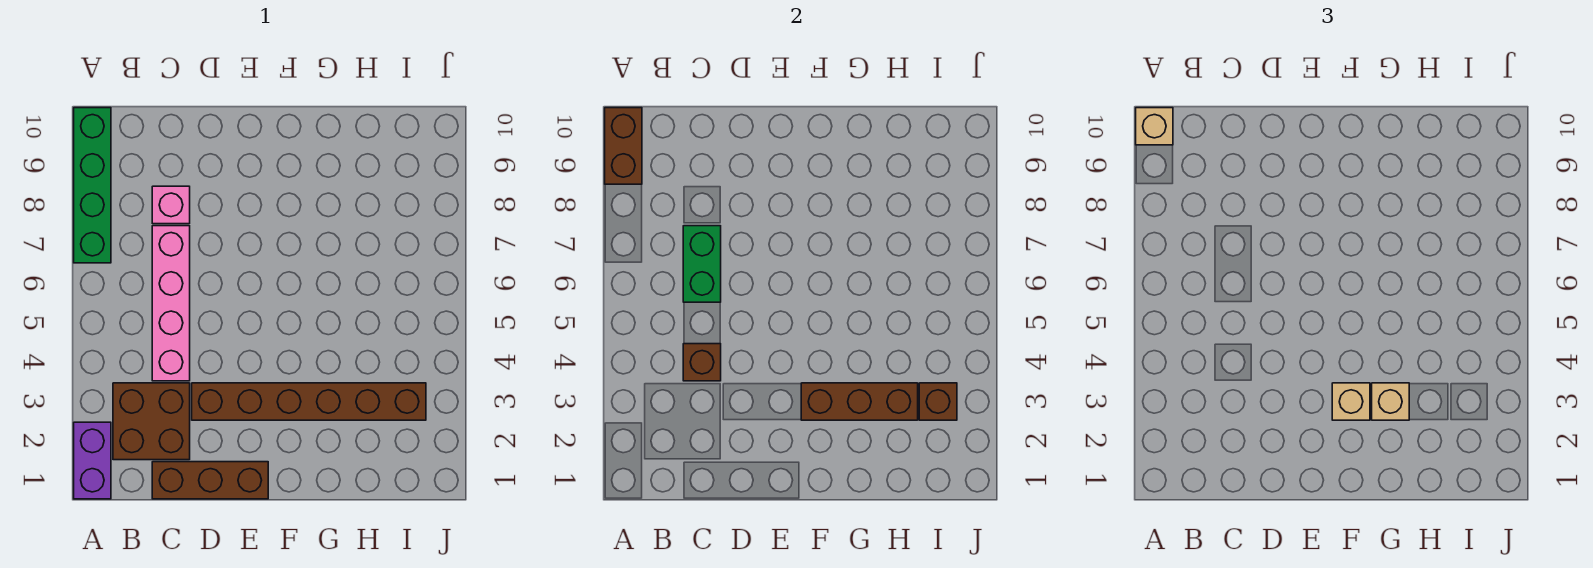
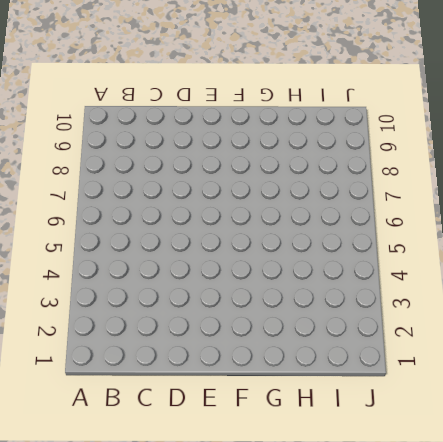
none -> purple brick A1:A2 level 1
none -> green brick A7:A10 level 1
none -> brown brick B2:C3 level 1

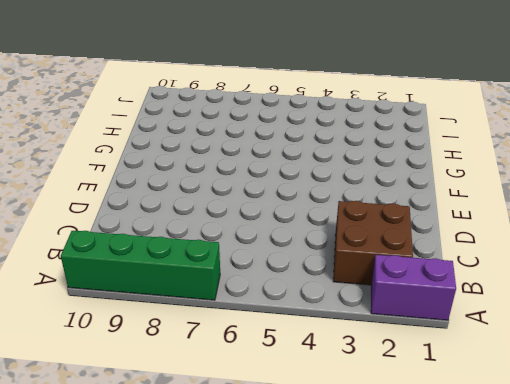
none -> brown brick C1:E1 level 1
none -> pink brick C4:C7 level 1
none -> pink brick C8 level 1

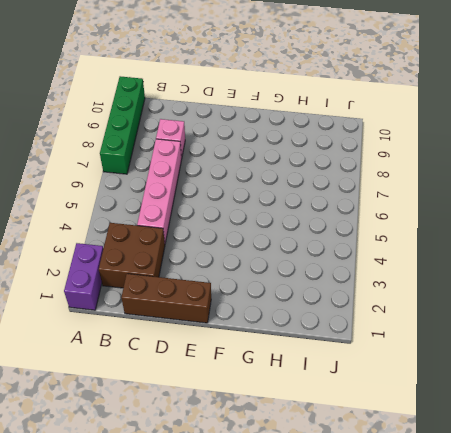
none -> brown brick D3:I3 level 1
none -> brown brick A9:A10 level 2
none -> brown brick C4 level 2

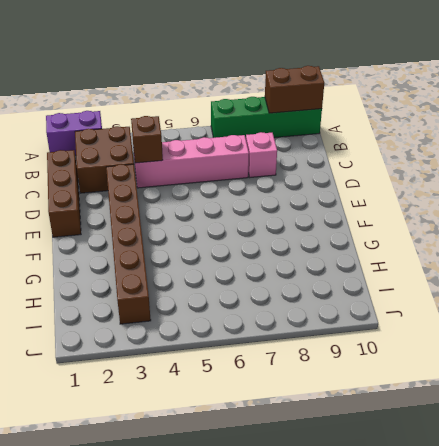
none -> green brick C6:C7 level 2
none -> brown brick F3:H3 level 2
none -> brown brick I3 level 2

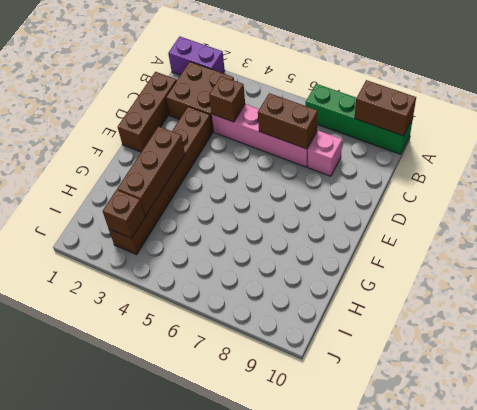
brown brick C6:C7 level 2 -> green brick C6:C7 level 2
none -> tan brick A10 level 3
none -> tan brick F3 level 3
none -> tan brick G3 level 3

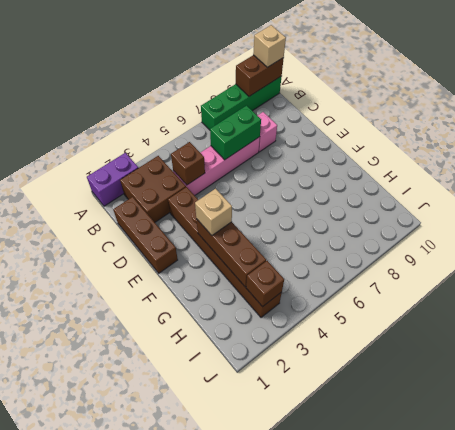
none -> tan brick G3 level 3

